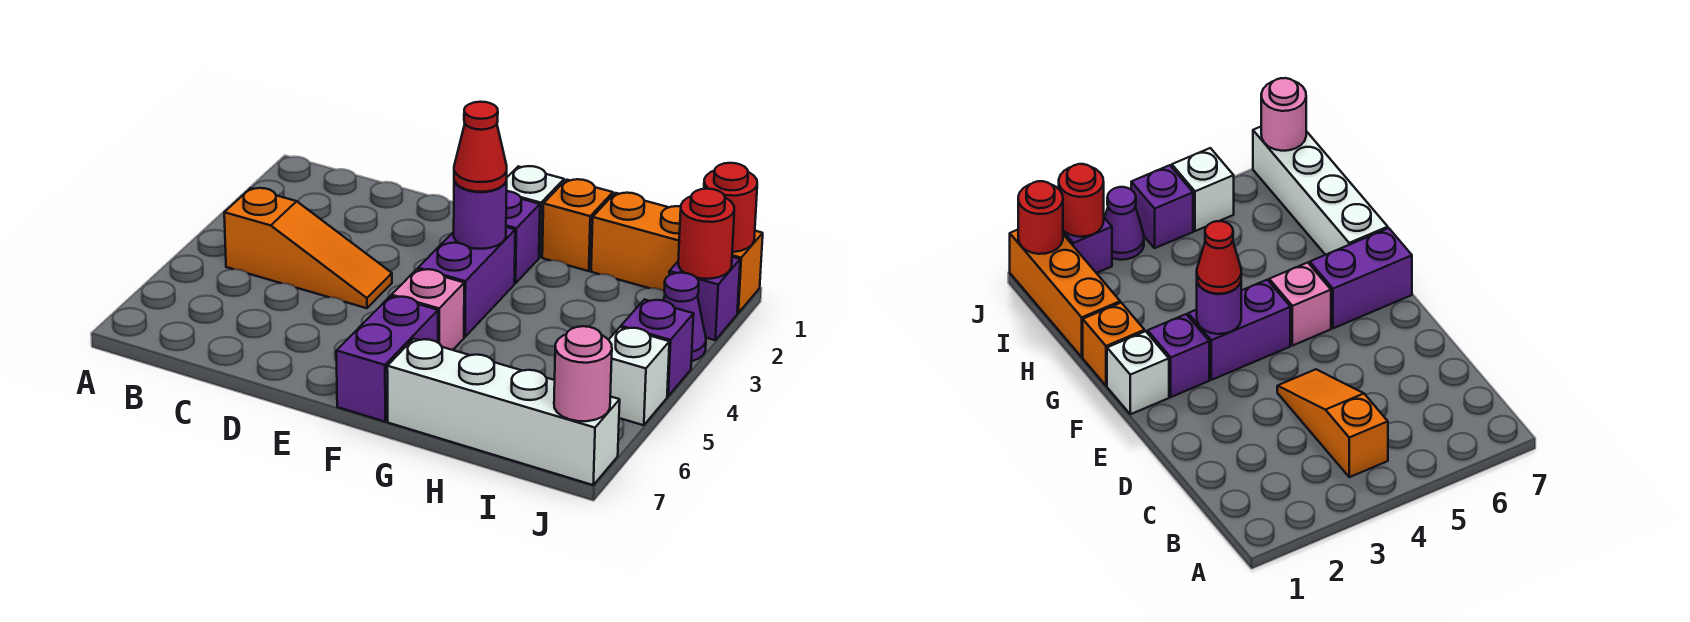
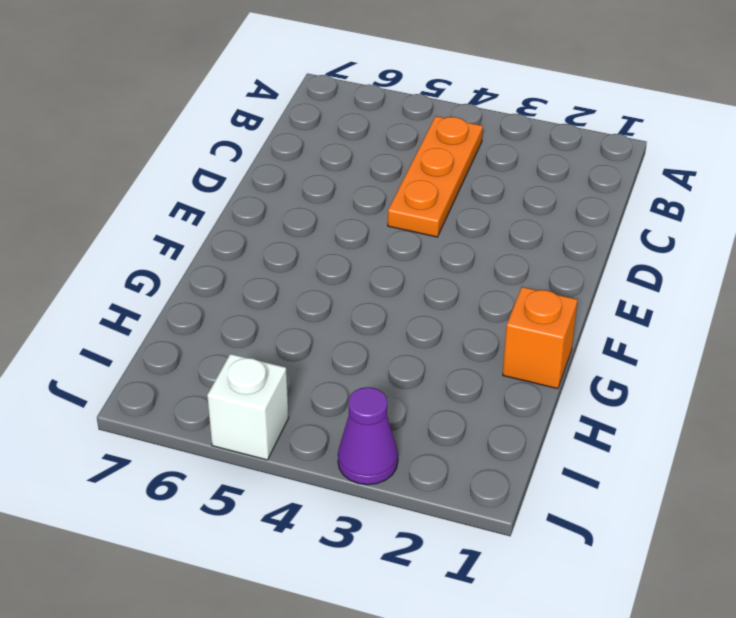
orange plate B4:D4 level 1 -> orange slope B4:D4 level 1 top B
none -> white brick F1 level 1
none -> purple brick F2 level 1
none -> purple brick F3:F4 level 1

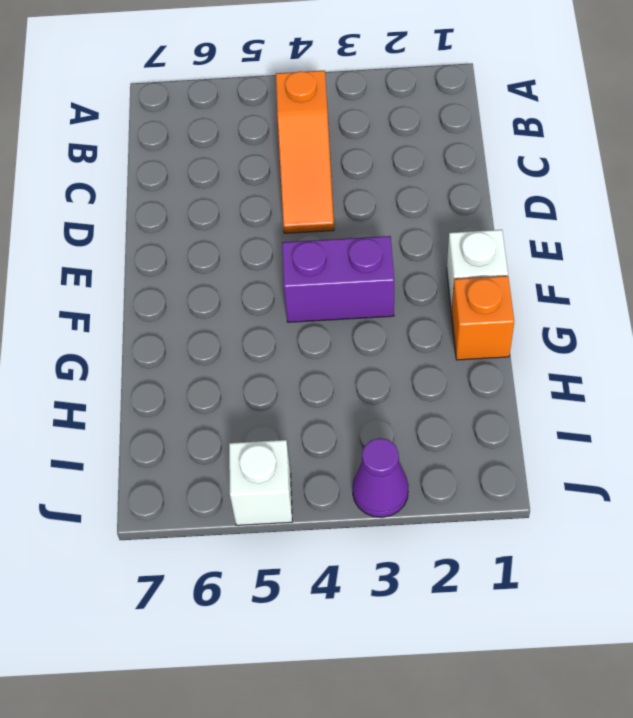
none -> purple brick F2 level 1
none -> pink brick F5 level 1
none -> purple brick F6:F7 level 1

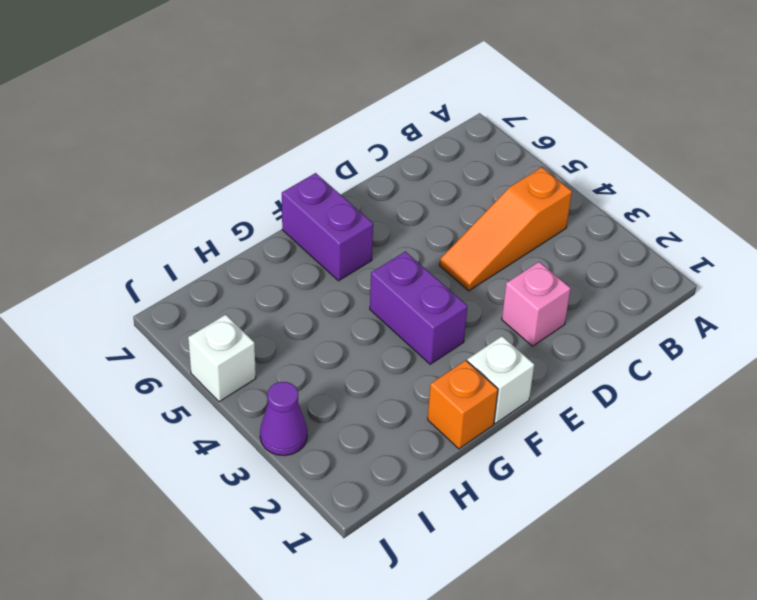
pink brick D2 level 1 -> pink brick F5 level 1
none -> purple brick F2 level 1
none -> white brick G7:J7 level 1
none -> orange brick H1:J1 level 1

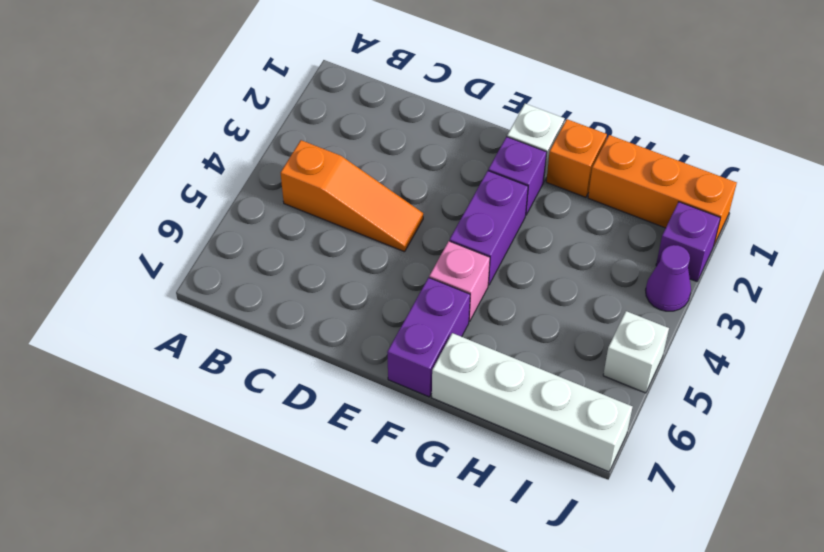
none -> purple brick J4 level 1
none -> purple round brick F3 level 2
none -> red round brick J1 level 2

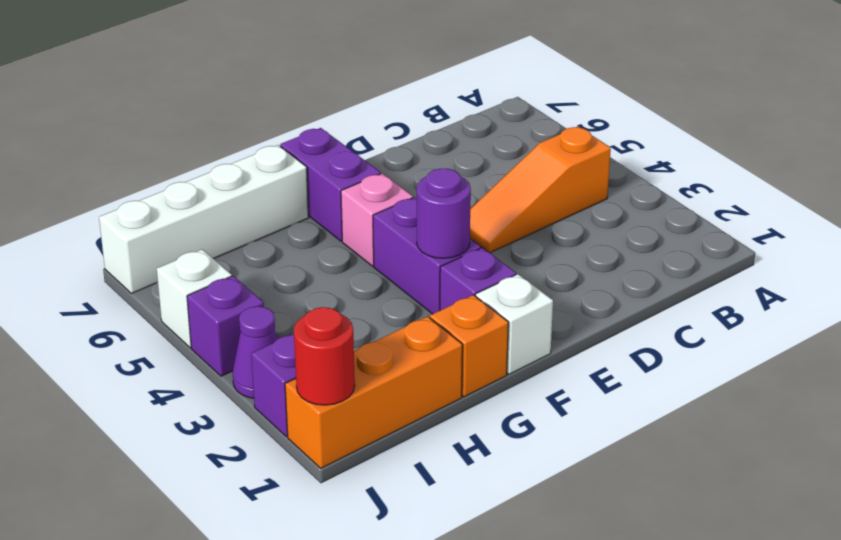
none -> red round brick J2 level 2
none -> pink round brick J7 level 2
none -> red cone F3 level 3

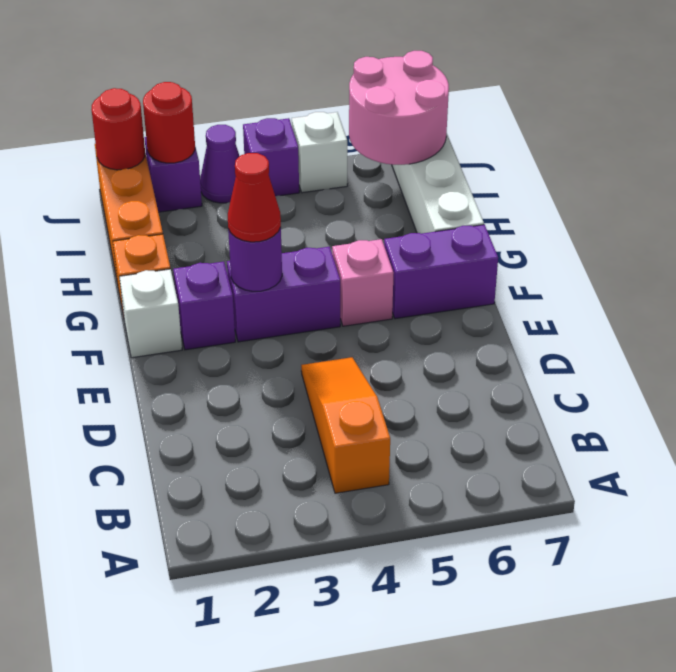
pink round brick I6:J7 level 2 -> pink round brick J7 level 2

